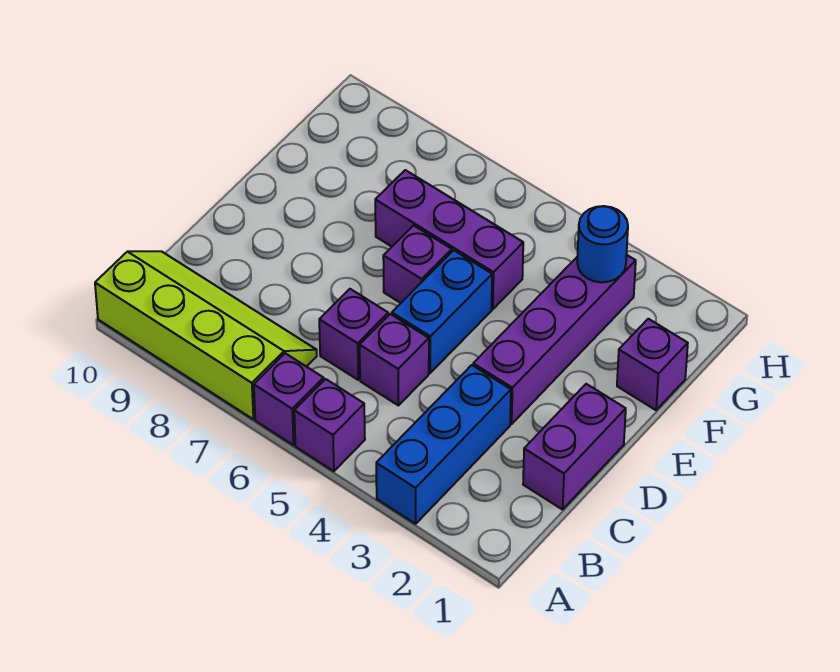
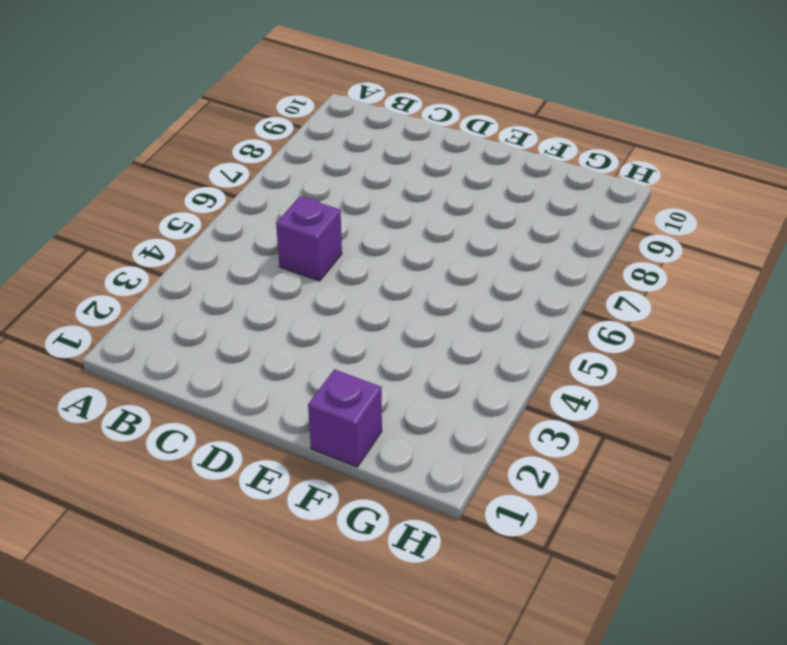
none -> blue brick A3:C3 level 1
none -> purple brick A5 level 1
none -> purple brick A6 level 1

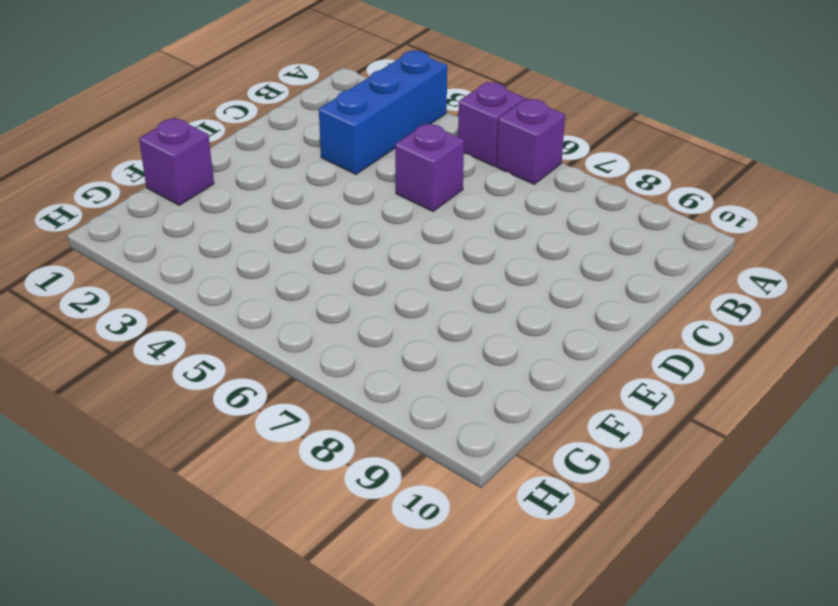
none -> lime slope A7:B10 level 1 top A
none -> purple brick C1:D1 level 1
none -> purple brick C6 level 1

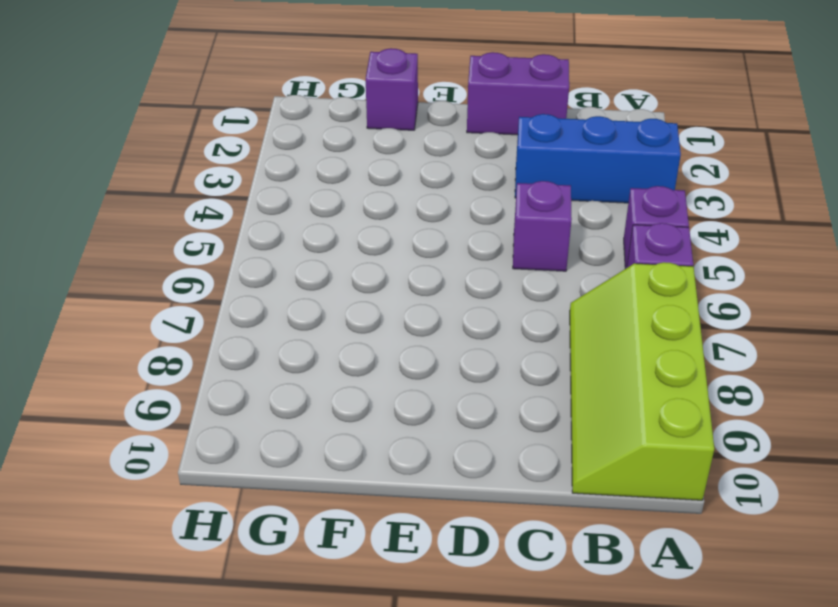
none -> purple brick C6 level 1
none -> purple brick D3:G3 level 1
none -> blue brick D5:E5 level 1

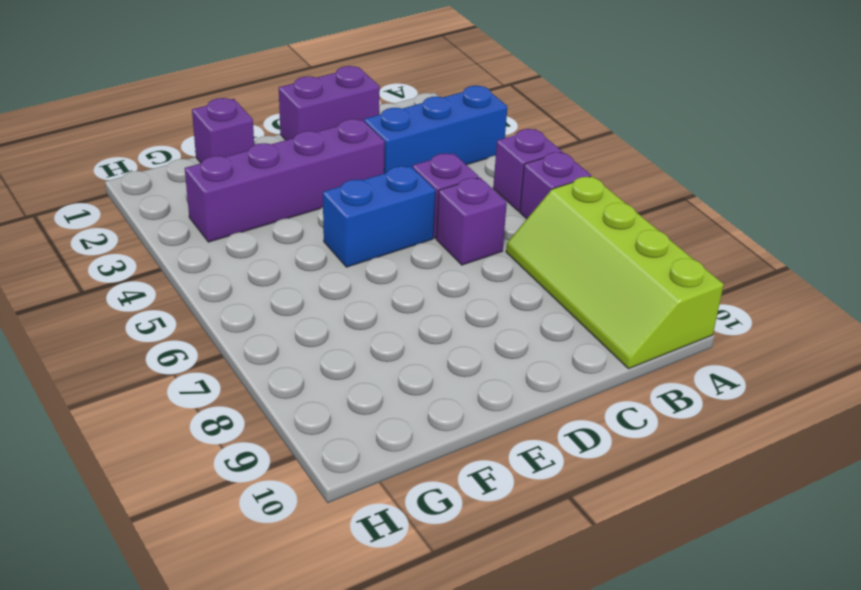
none -> purple brick E6 level 1
none -> purple brick F5:F7 level 1
none -> blue round brick G3 level 2

